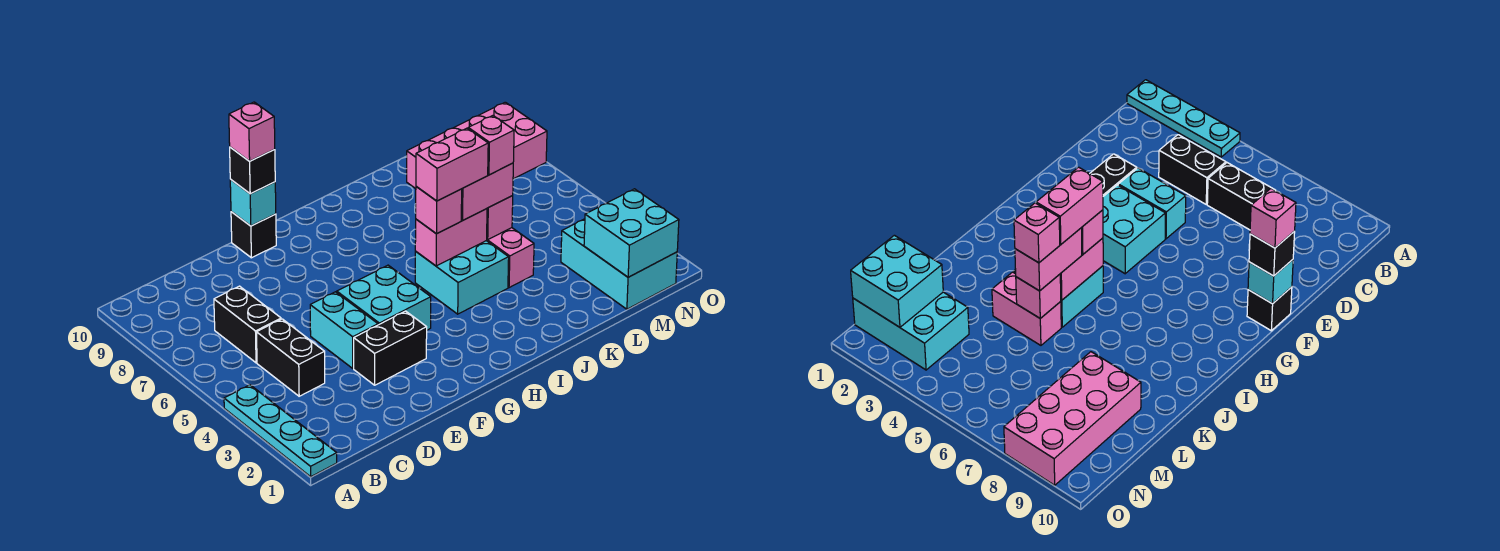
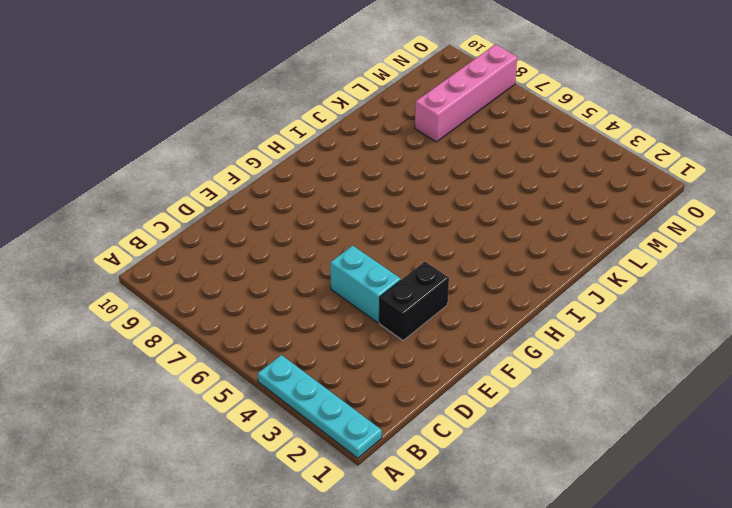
pink brick L8:O8 level 1 -> pink brick L8:O9 level 1
none -> black brick C4:C5 level 1
none -> black brick C6:C7 level 1
none -> cyan brick F4:G5 level 1

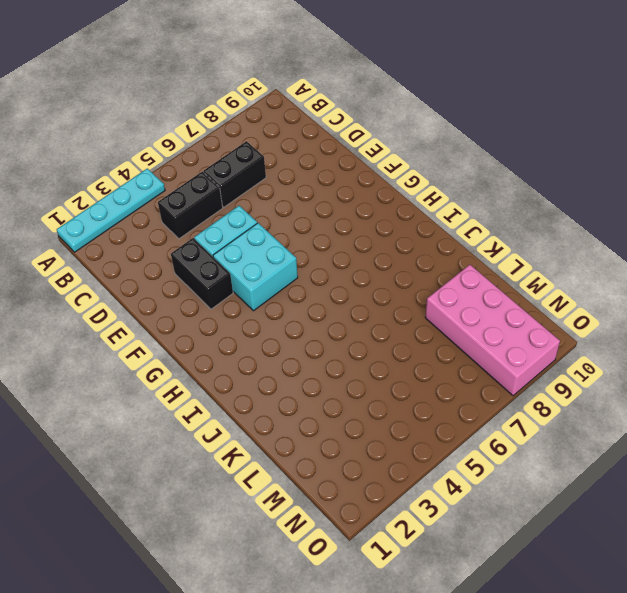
none -> black brick F10 level 1
none -> cyan brick I4:J5 level 1
none -> pink brick K4:K5 level 1

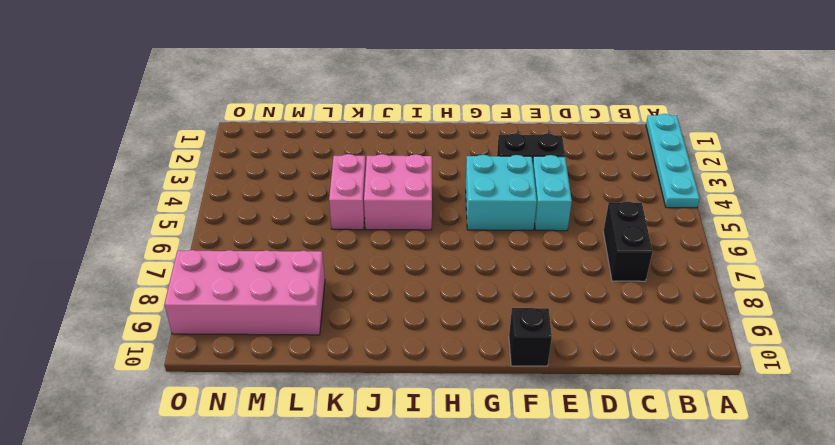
pink brick I4:J5 level 1 -> cyan brick I4:J5 level 1
none -> black brick C4:C5 level 1
none -> cyan brick M1:N3 level 1
none -> cyan brick F10 level 2

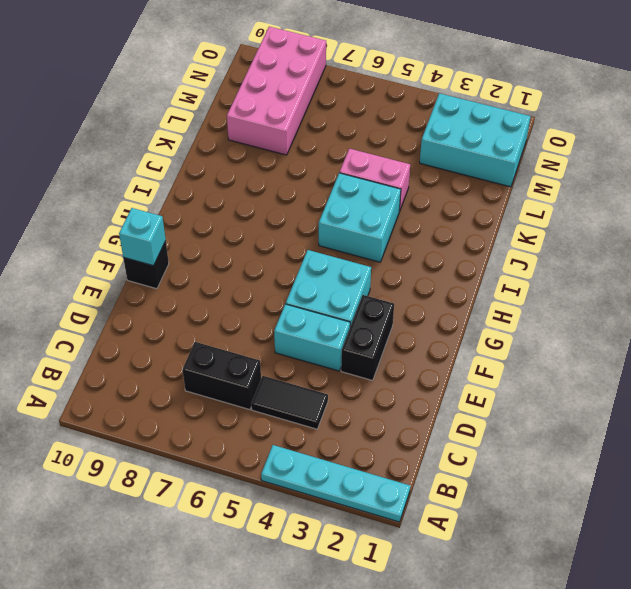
black tile C4:C5 level 1 -> black brick C4:C5 level 1
none -> pink brick I5:J5 level 2
none -> pink brick K5 level 2
none -> cyan brick M1:N2 level 2

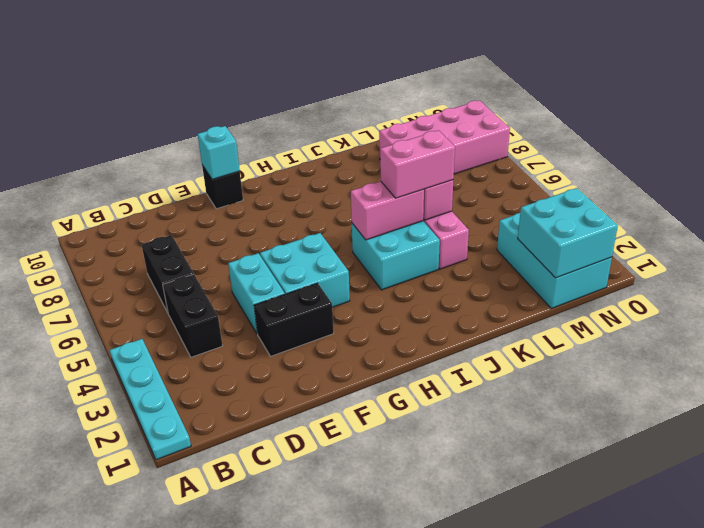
none -> black brick F10 level 3
none -> pink brick I5 level 3
none -> pink brick F10 level 4

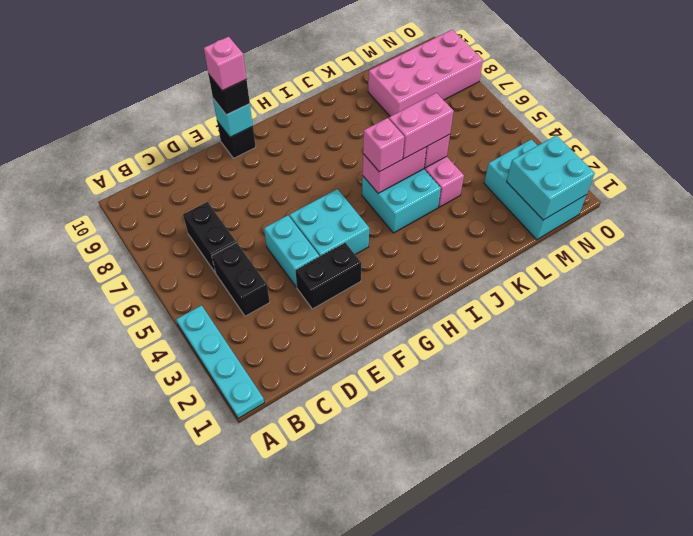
none -> pink brick I5:J5 level 4
none -> pink brick K5 level 4

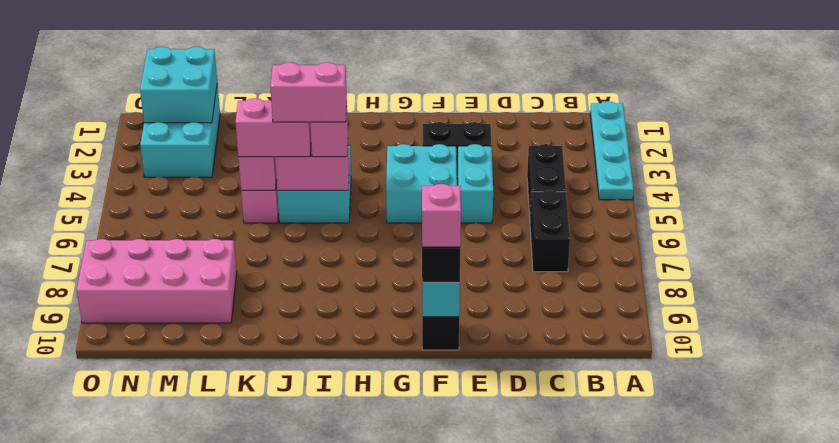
none -> pink brick K5 level 4

